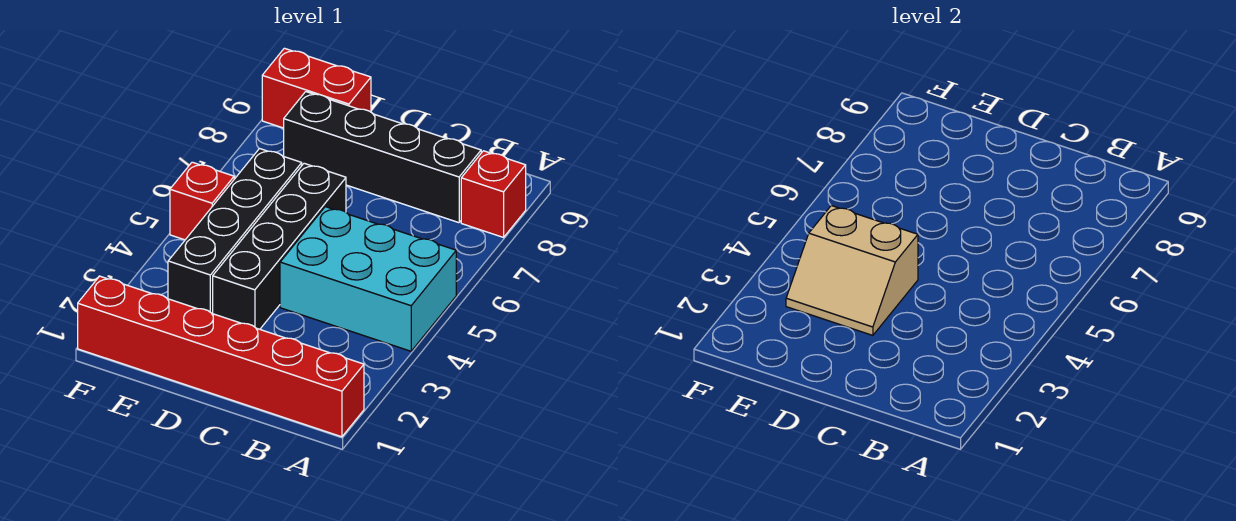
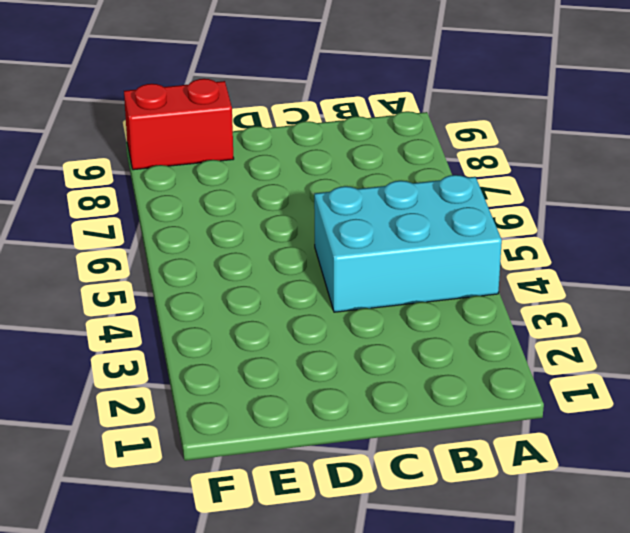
none -> red brick A1:F1 level 1
none -> red brick A8 level 1

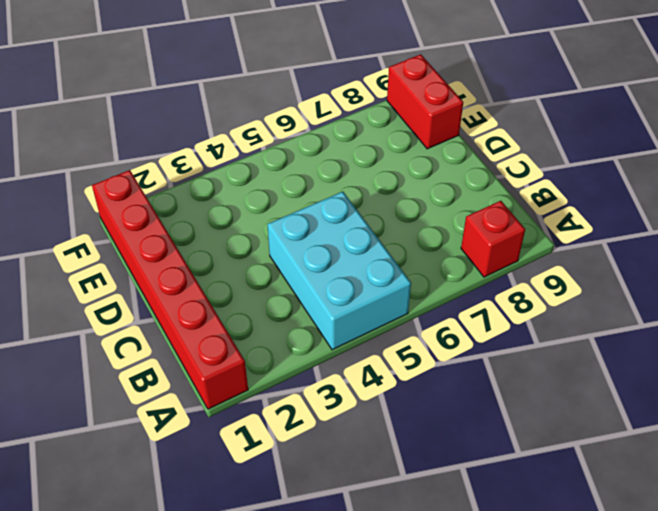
none -> black brick B8:E8 level 1
none -> black brick D3:D6 level 1

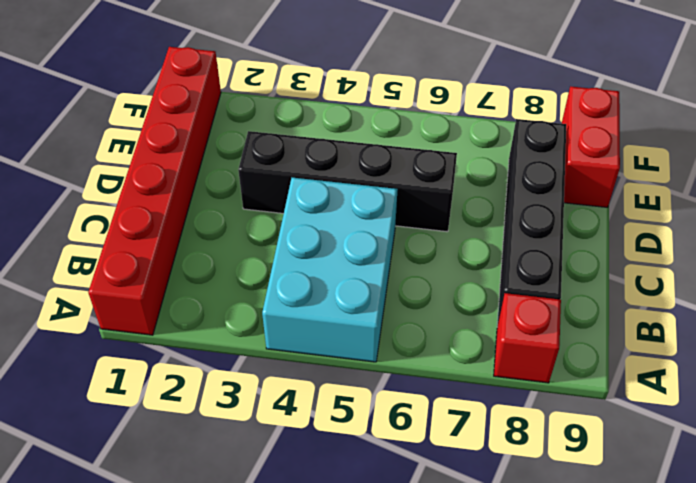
none -> black brick E3:E6 level 1
none -> red brick F5 level 1

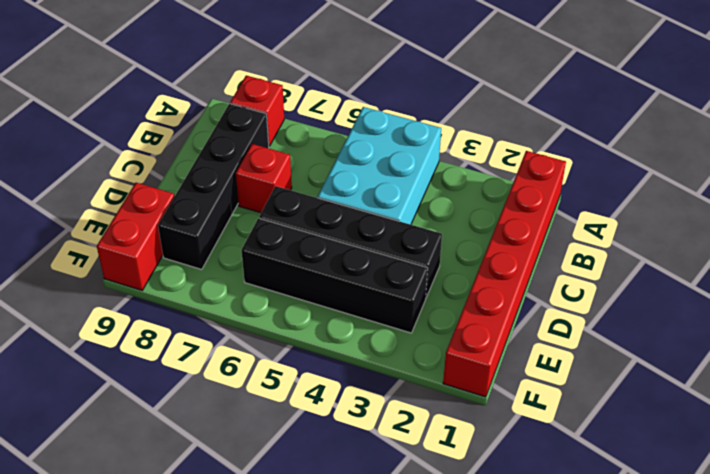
red brick C7 level 1 -> red brick F5 level 1
none -> tan slope D3:E4 level 2 top 4

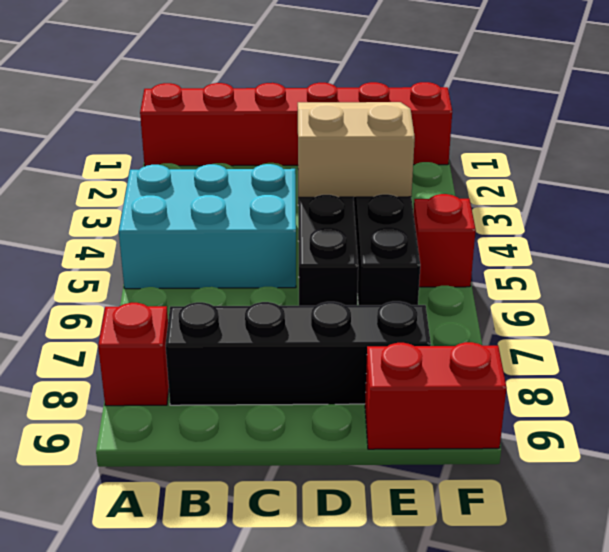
tan slope D2:E4 level 2 top 4 -> tan slope D3:E4 level 2 top 4

